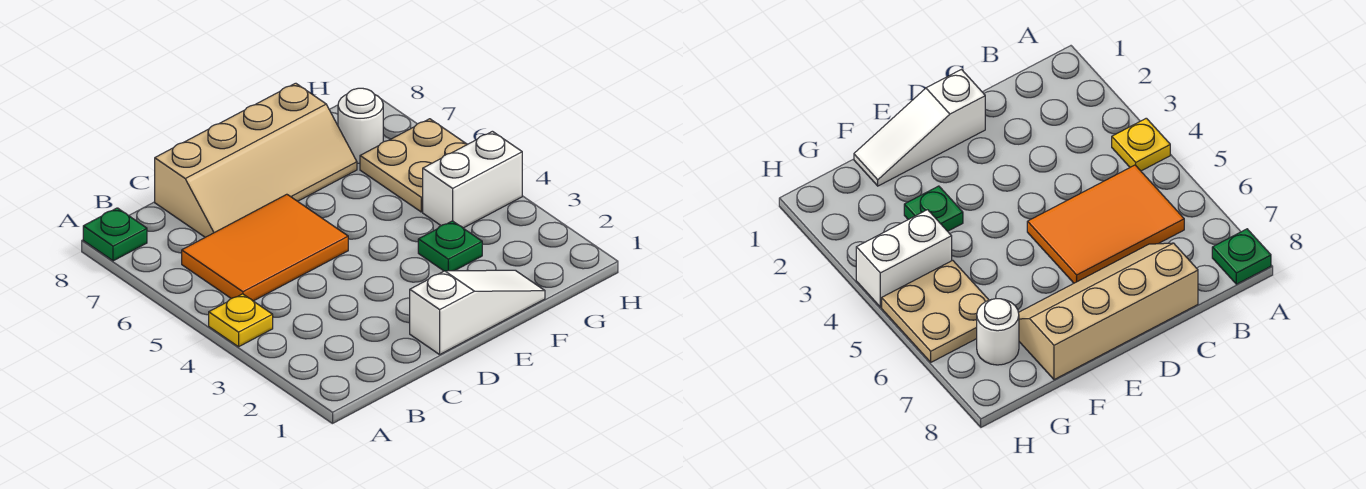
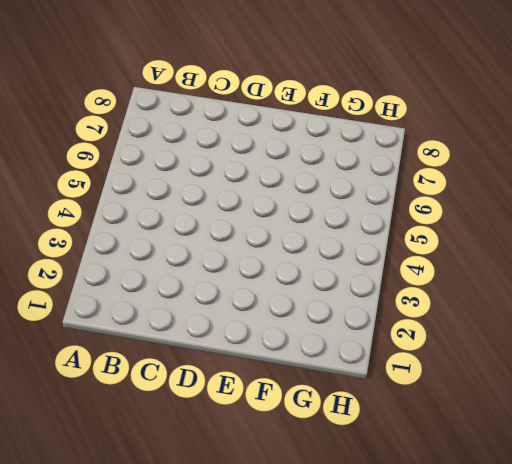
none -> yellow plate A4 level 1
none -> green plate A8 level 1

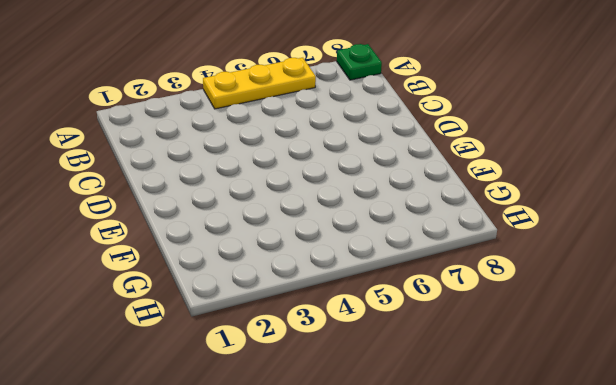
yellow plate A4:A6 level 1 -> yellow plate A4 level 1
none -> orange tile B5:D6 level 1
none -> tan slope C7:F8 level 1 top 8

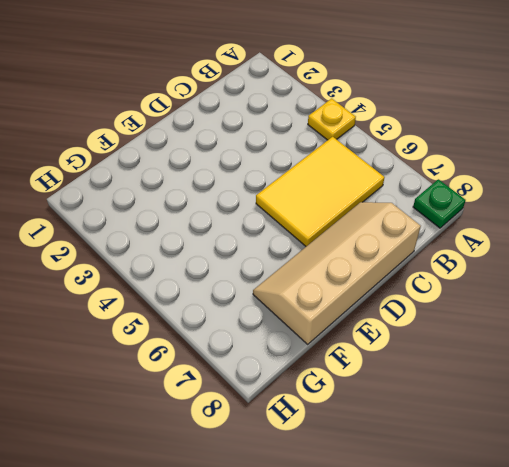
yellow tile B5:D6 level 1 -> orange tile B5:D6 level 1
none -> white slope D1:F1 level 1 top D
none -> green plate F3 level 1

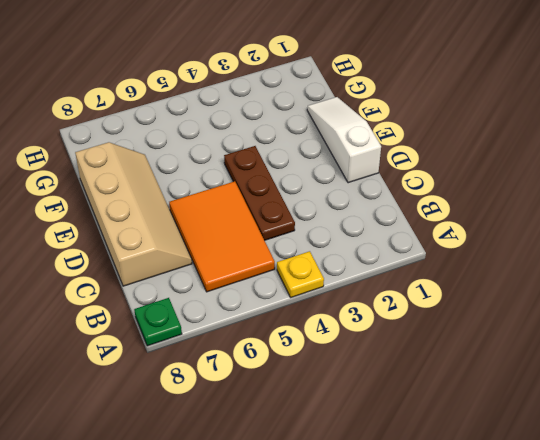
brown plate C4:E4 level 1 -> none
none -> green plate F3 level 1
none -> white brick G4:H4 level 1

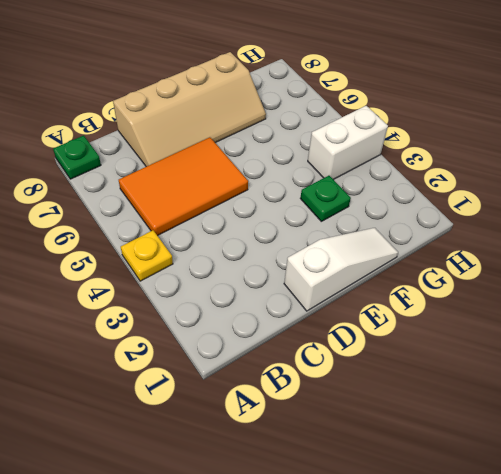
none -> tan plate G5:H6 level 1
none -> white round brick G7 level 1

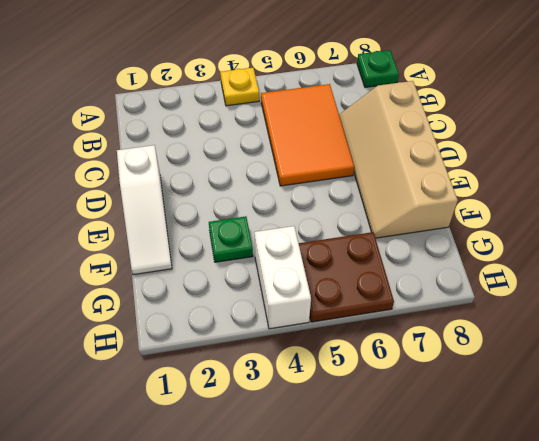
brown plate G5:H6 level 1 -> tan plate G5:H6 level 1
none -> white round brick G7 level 1

